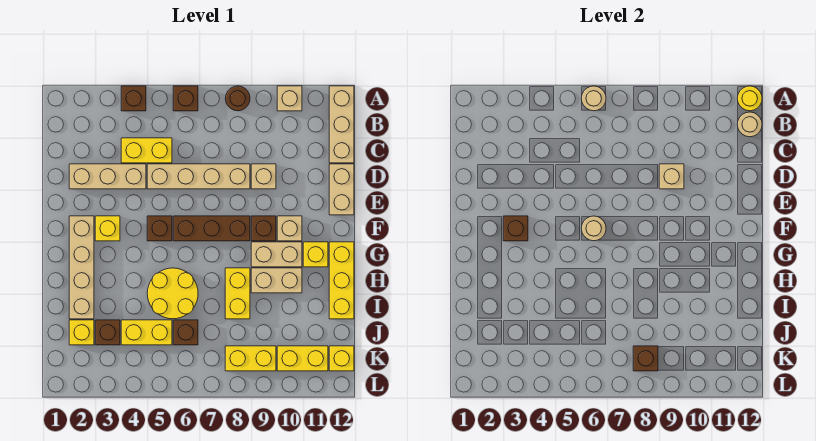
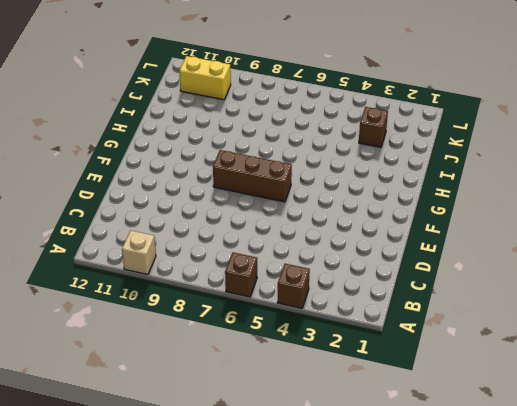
none -> brown round brick A8 level 1
none -> tan brick A12:C12 level 1
none -> yellow brick C4:C5 level 1
none -> tan brick D2:D4 level 1

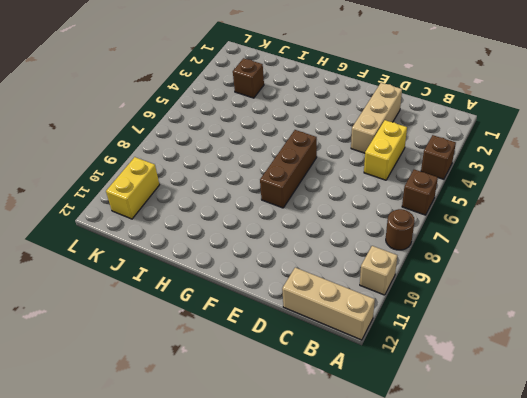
none -> tan brick D5:D8 level 1
none -> tan brick D9 level 1
none -> tan brick D12:E12 level 1
none -> tan brick F2:I2 level 1

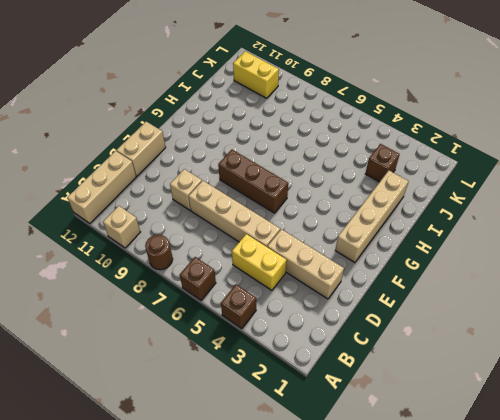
none -> yellow brick F3 level 1
none -> brown brick F5 level 1
none -> brown brick F9 level 1
none -> tan brick F10 level 1

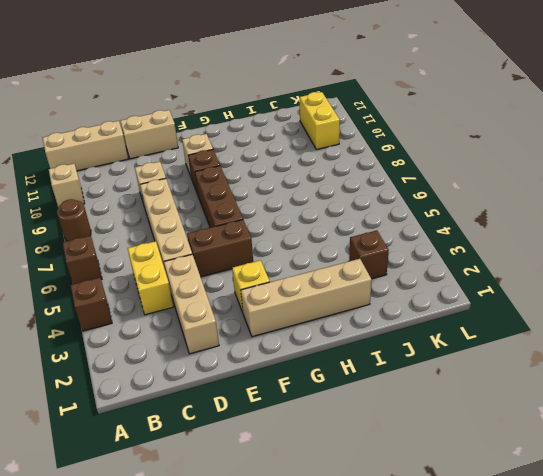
brown brick E5:F5 level 1 -> brown brick F5 level 1
none -> tan brick G9:G10 level 1
none -> yellow brick G11 level 1
none -> yellow brick G12:I12 level 1
none -> yellow round brick H5:I6 level 1

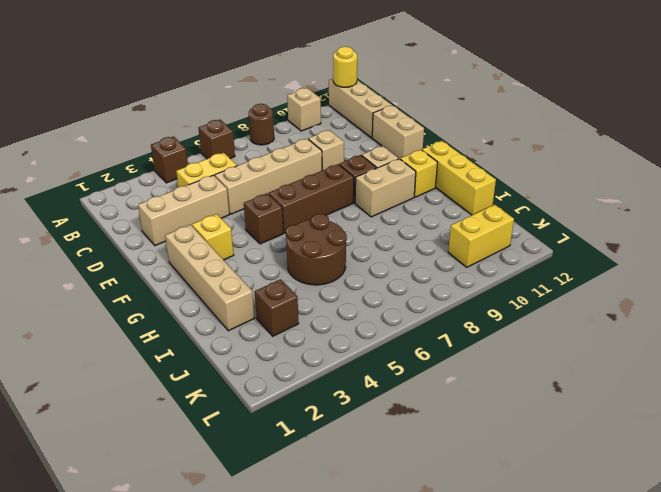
brown round brick H5:I6 level 1 -> yellow round brick H5:I6 level 1
none -> yellow brick H8:I8 level 1
none -> tan brick H9:H10 level 1
none -> yellow brick J2 level 1
none -> yellow brick J4:J5 level 1

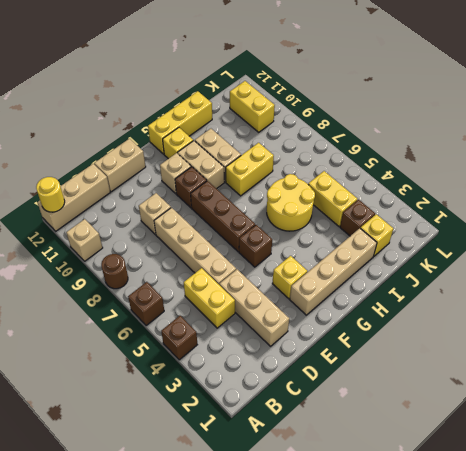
none -> brown brick J6 level 1
none -> yellow brick K8:K9 level 1
none -> yellow brick K12 level 1
none -> tan round brick A6 level 2

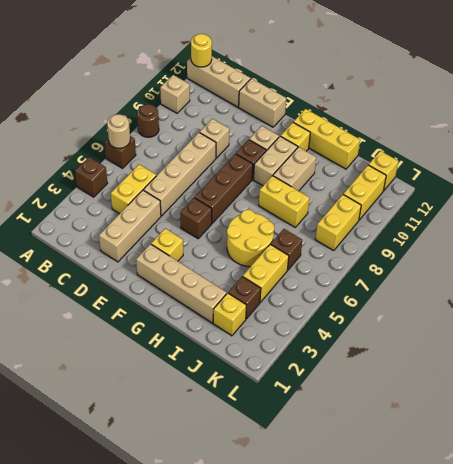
none -> tan round brick B12 level 2
none -> tan brick D9 level 2
none -> brown brick F3 level 2
none -> tan round brick F6 level 2

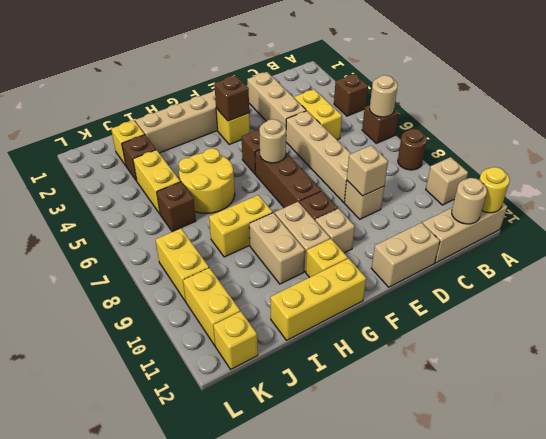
none -> brown brick K8 level 2

